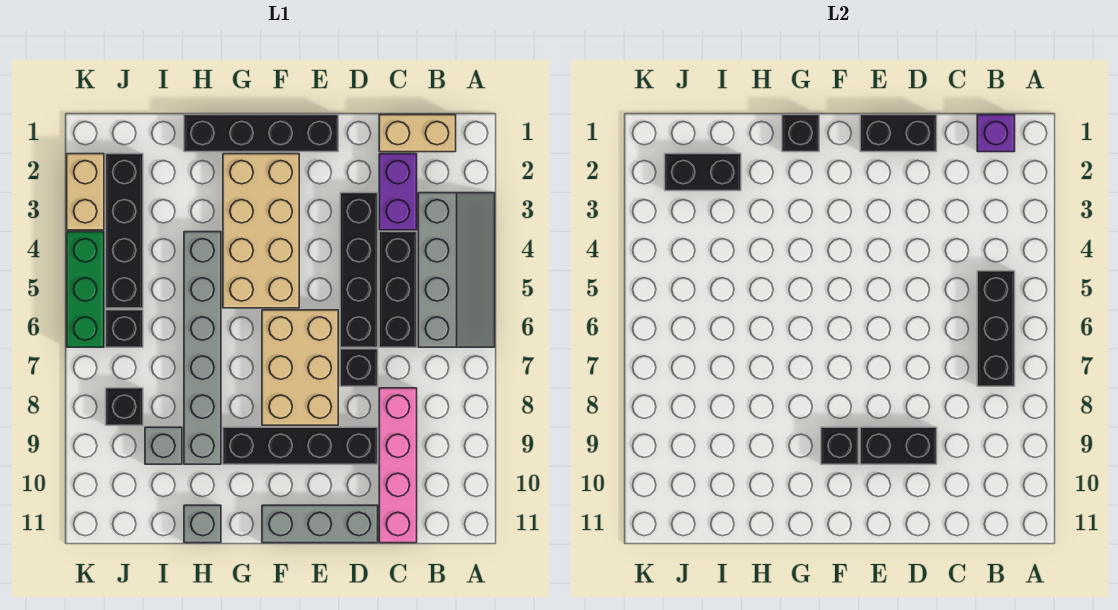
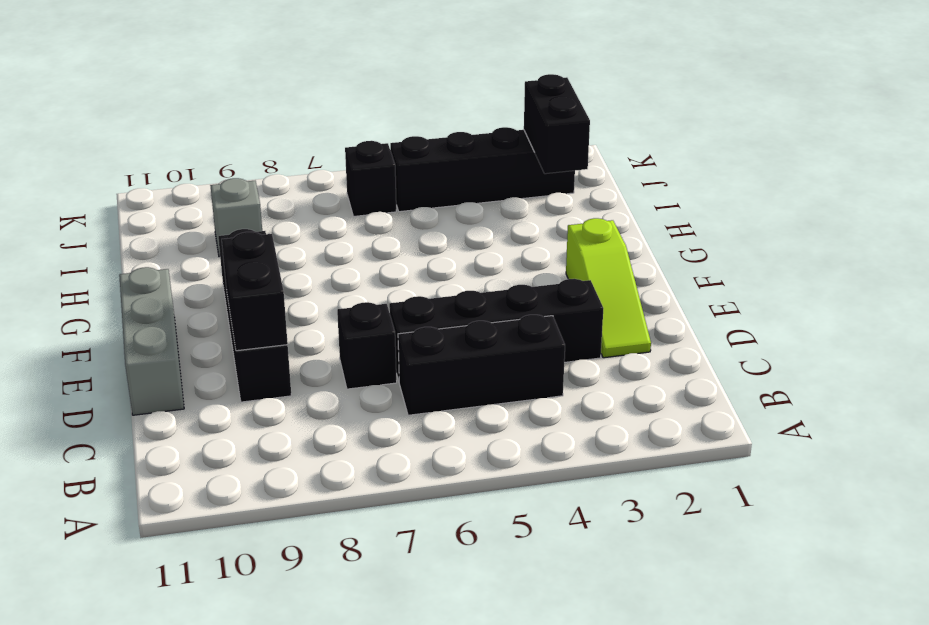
lime slope D2:F2 level 1 top F -> tan brick F2:G5 level 1
none -> grey slope A3:B6 level 1 top B
none -> tan brick B1:C1 level 1
none -> purple brick C2:C3 level 1

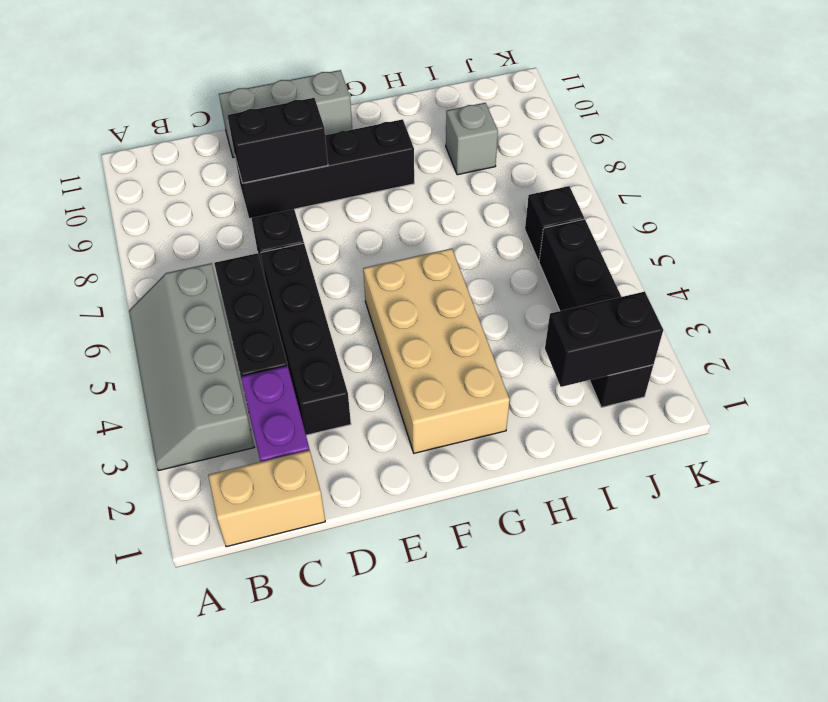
none -> pink brick C8:C11 level 1
none -> black brick E1:H1 level 1
none -> tan brick E6:F8 level 1

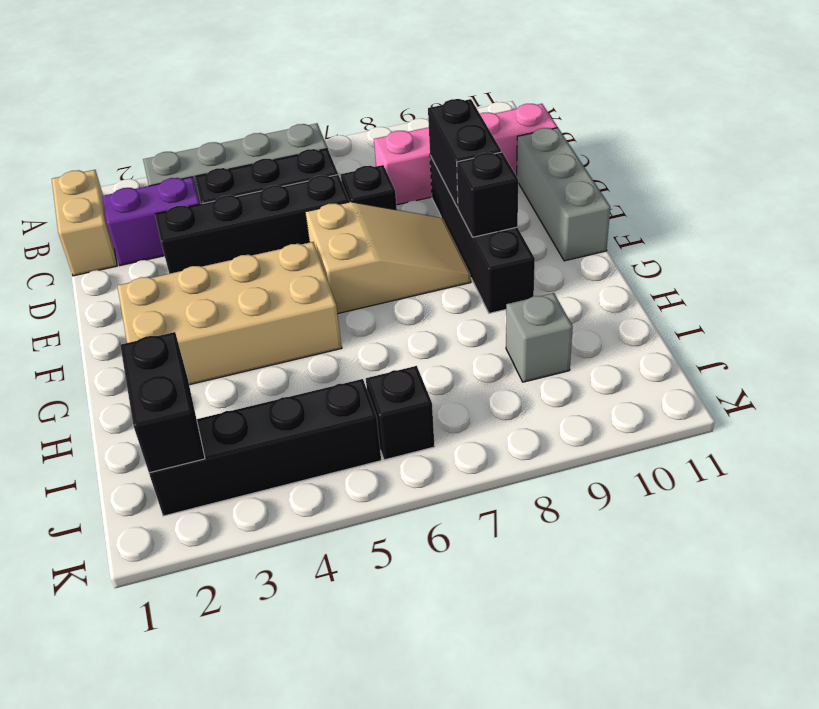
tan slope E6:F8 level 1 top 6 -> tan brick E6:F8 level 1
none -> black brick E1:H1 level 1
none -> grey brick H4:H9 level 1
none -> grey brick H11 level 1

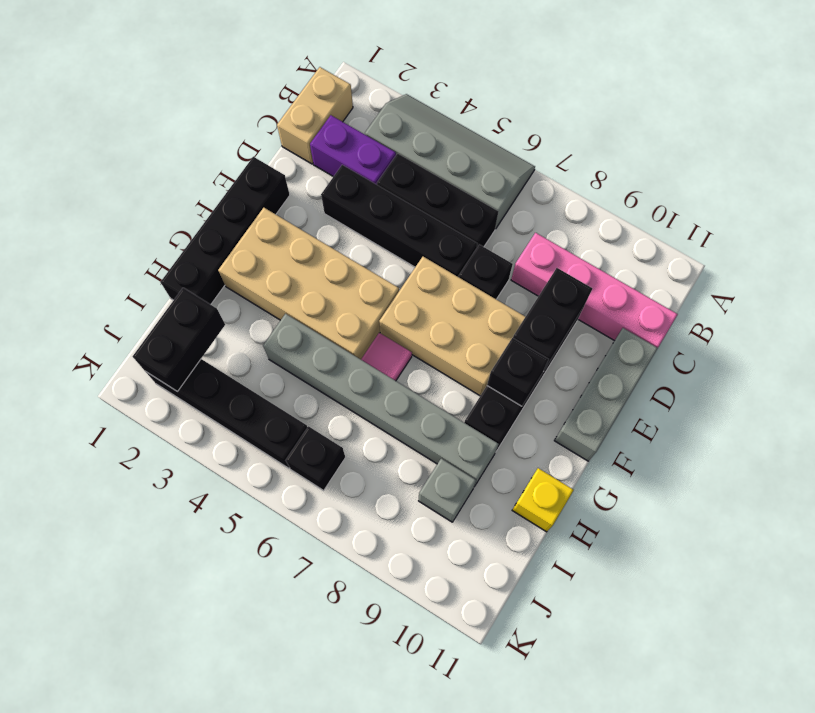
pink tile G6 level 1 -> none
yellow brick H11 level 1 -> grey brick H11 level 1
none -> black brick J8 level 1
none -> tan brick K2:K3 level 1
none -> green brick K4:K6 level 1

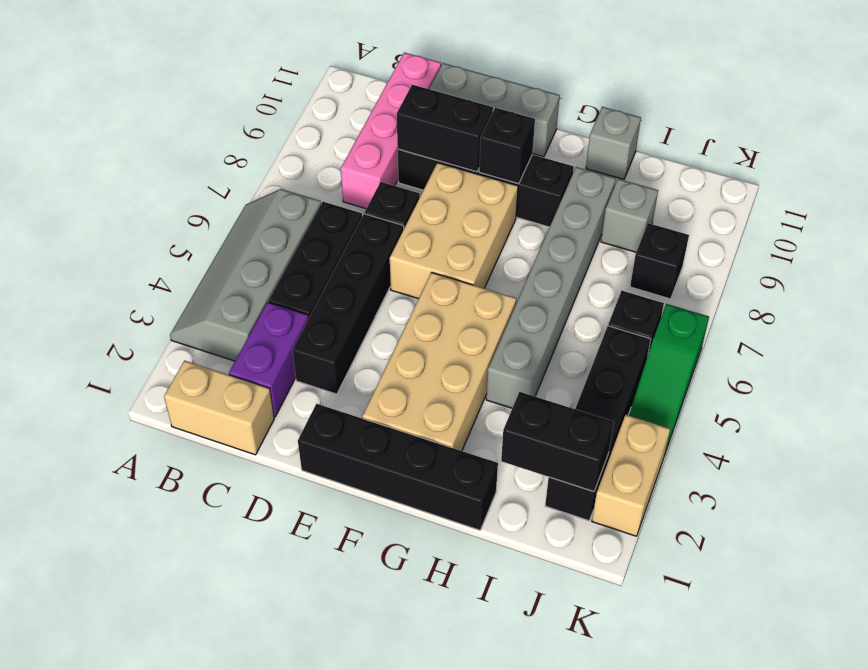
green slope K4:K6 level 1 top 6 -> green brick K4:K6 level 1
none -> purple brick B1 level 2
none -> black brick B5:B7 level 2
none -> black brick D1:E1 level 2

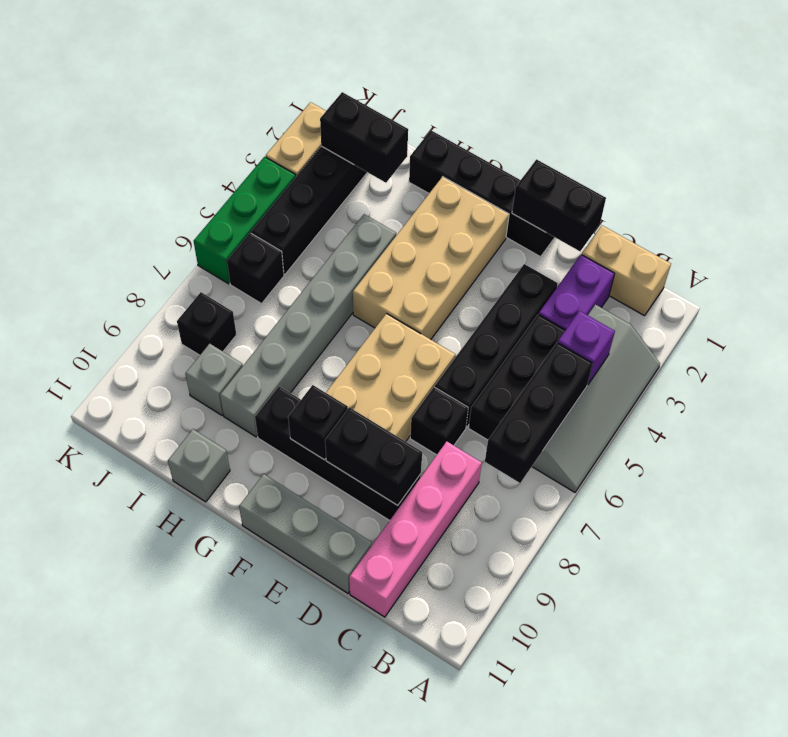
purple brick B4 level 2 -> purple brick B1 level 2
none -> black brick G1 level 2

